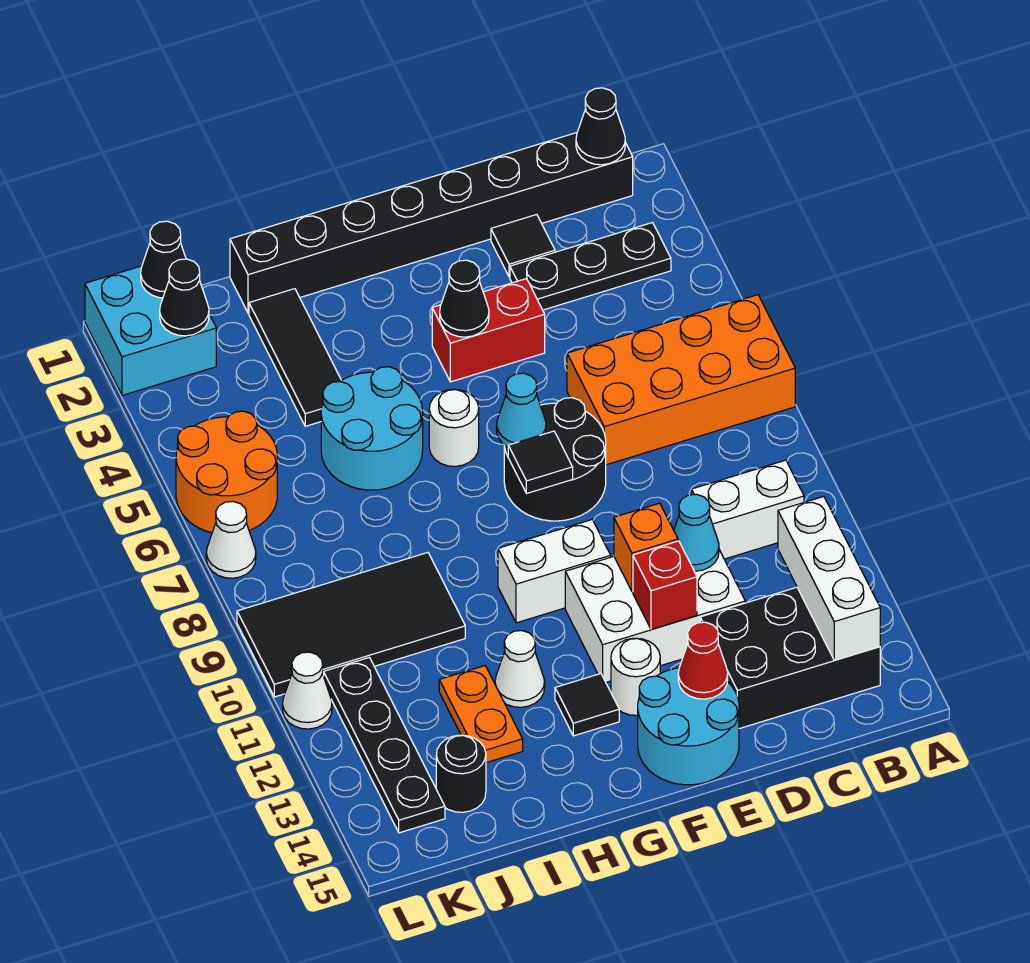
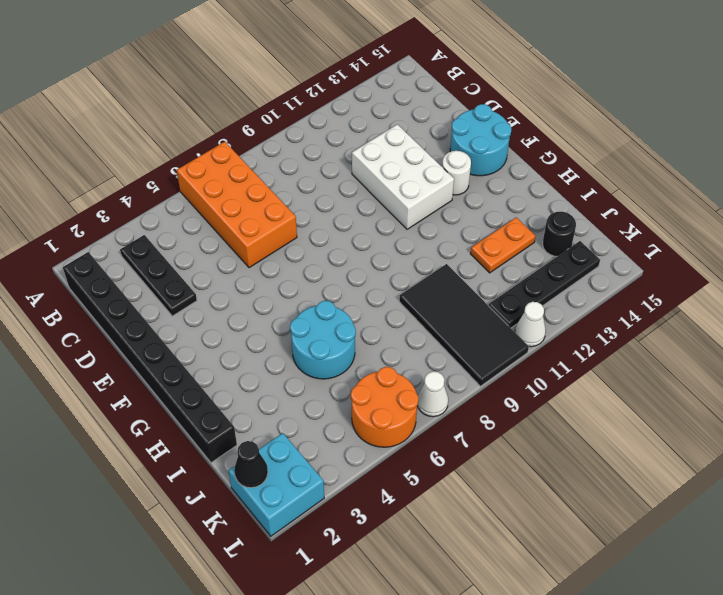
none -> white brick B10:C10 level 1
none -> black brick B13:D14 level 1
none -> black tile D2 level 1
none -> red brick E4:F4 level 1

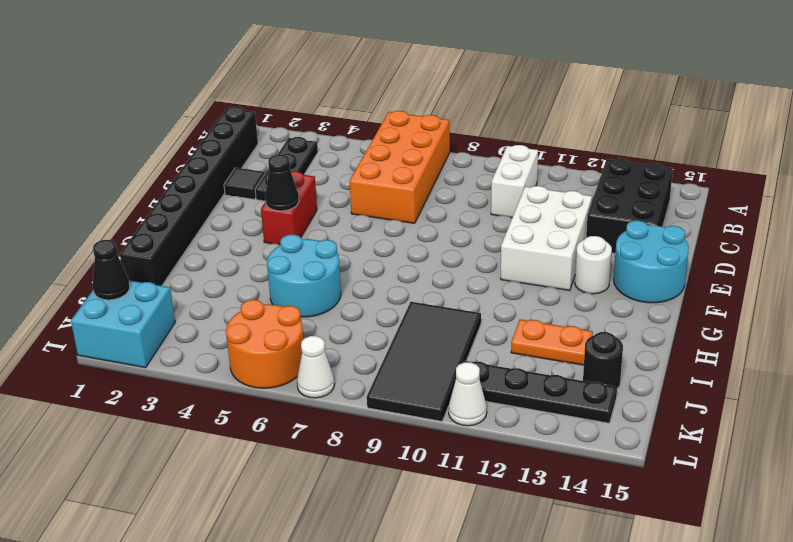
none -> black round brick E7:F8 level 1
none -> white brick F10:G10 level 1
none -> white round brick G6 level 1
none -> black tile G13 level 1

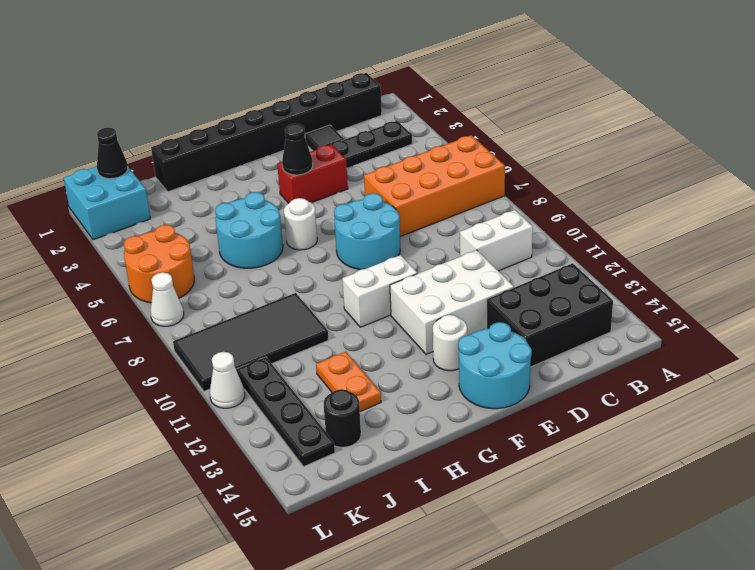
cyan round brick E7:F8 level 1 -> black round brick E7:F8 level 1
none -> black tile G13 level 1
none -> white cone H12 level 1
none -> black tile I2:I4 level 1
none -> black cone B1 level 2

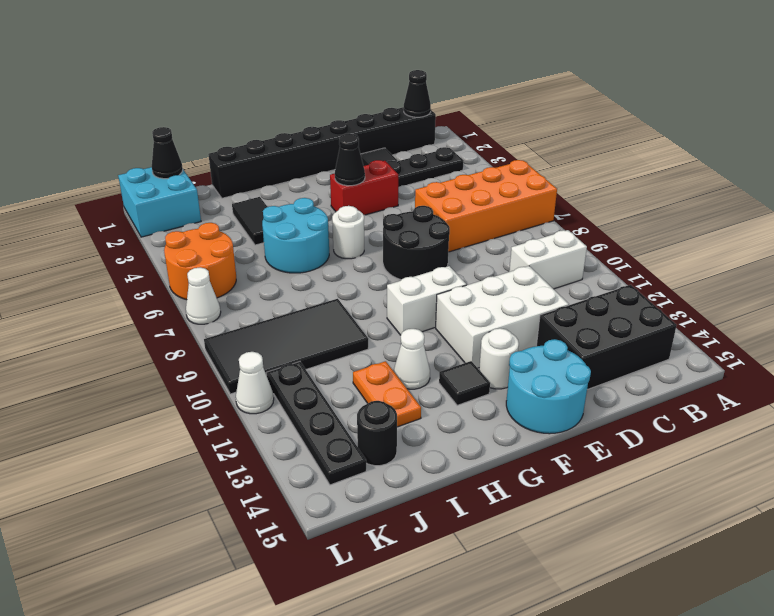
black tile I3:I4 level 1 -> black tile I2:I4 level 1
none -> white brick B12:B14 level 2
none -> cyan cone D11 level 2
none -> orange brick E11 level 2
none -> red brick E12 level 2

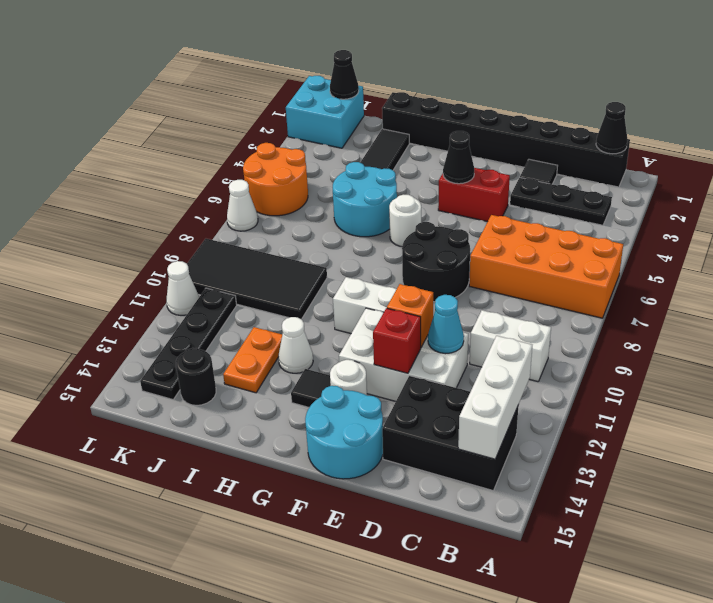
none -> red cone E14 level 2
none -> cyan cone F7 level 2
none -> black tile F8 level 2
none -> black cone K2 level 2

